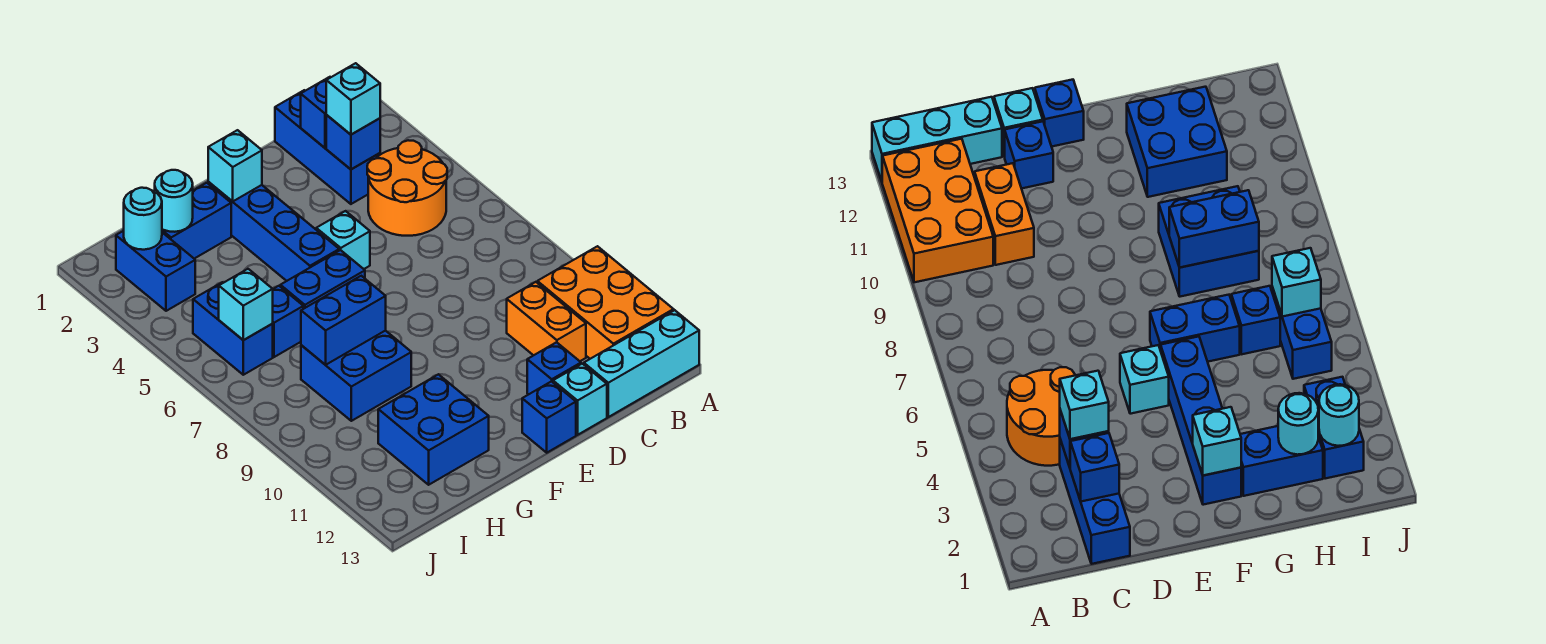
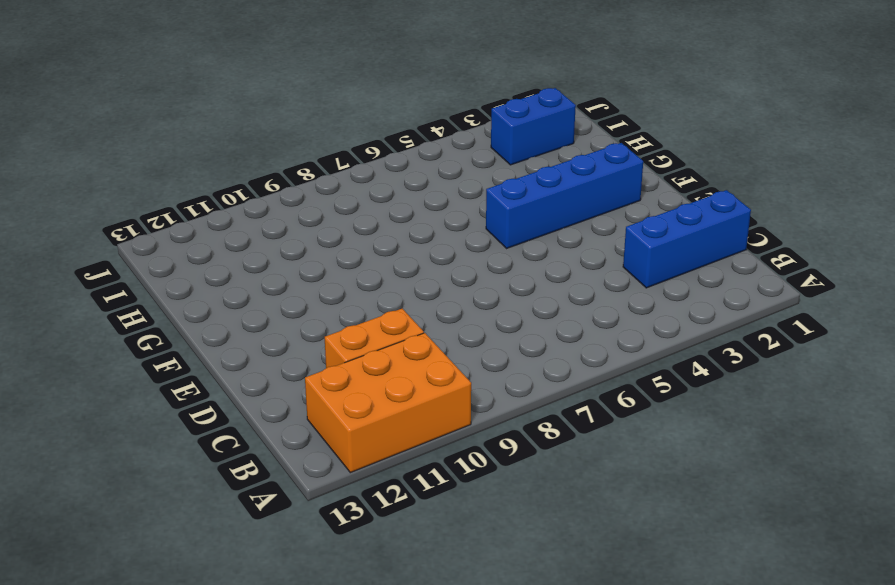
none -> cyan brick A13:C13 level 1
none -> orange round brick B4:C5 level 1
none -> blue brick D12 level 1

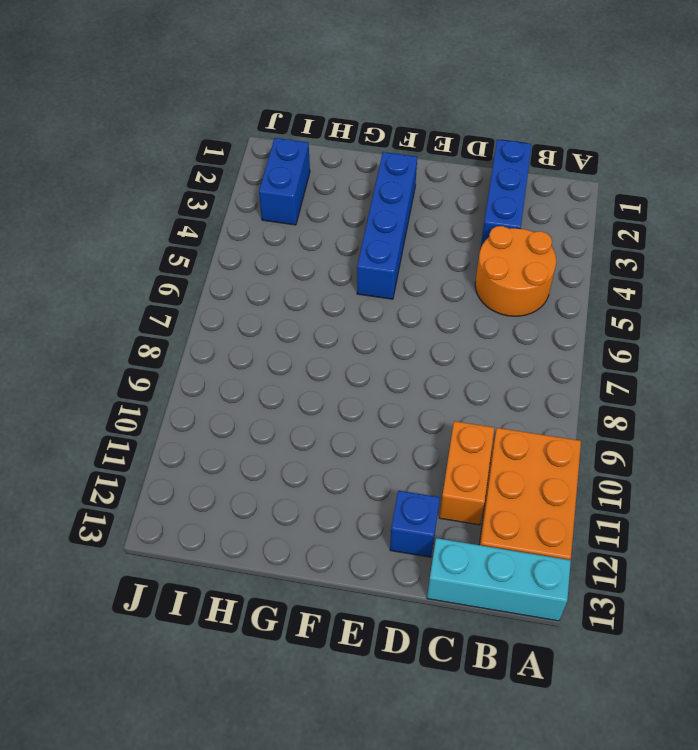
none -> cyan brick D13 level 1
none -> cyan brick E5 level 1
none -> blue brick E13 level 1

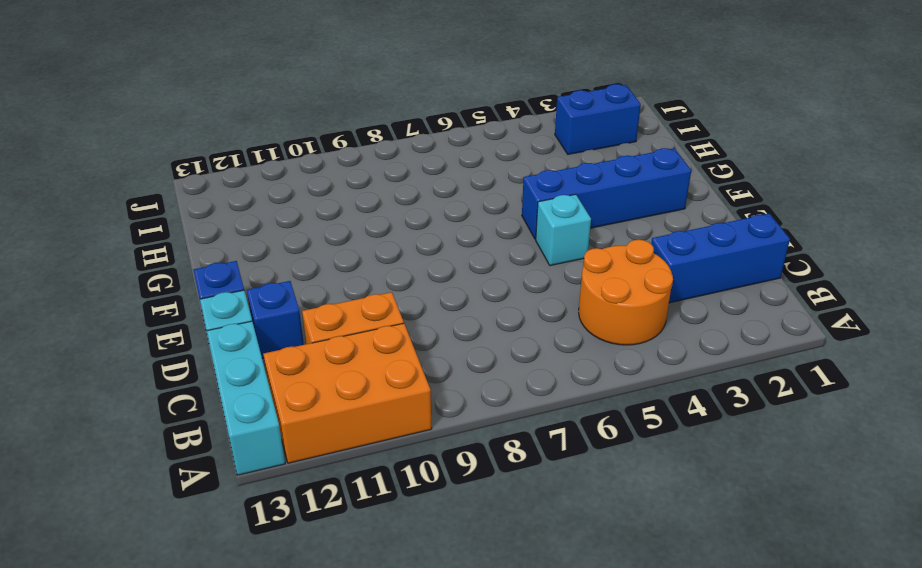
none -> blue brick F6:G6 level 1
none -> blue brick G2:H2 level 1
none -> blue brick G8:H9 level 1

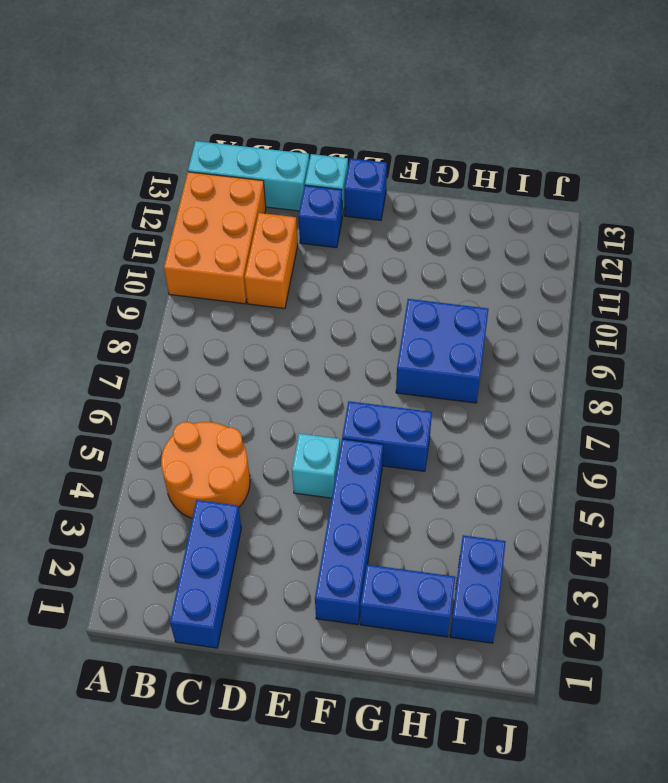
none -> blue brick G11:H12 level 1
none -> blue brick H6 level 1
none -> blue brick I5:I6 level 1

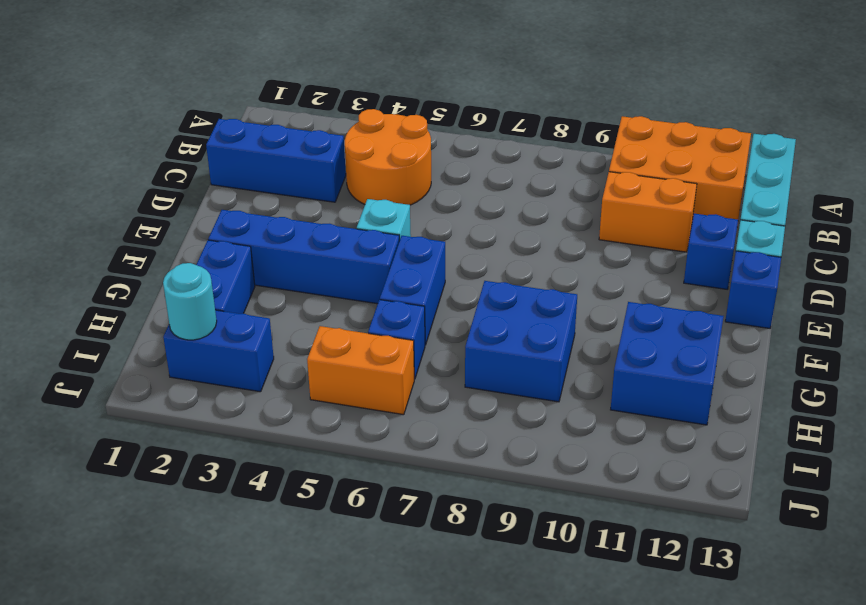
orange brick I5:I6 level 1 -> blue brick I5:I6 level 1
none -> blue brick C2 level 2
none -> blue brick C3 level 2
none -> cyan brick F2 level 2

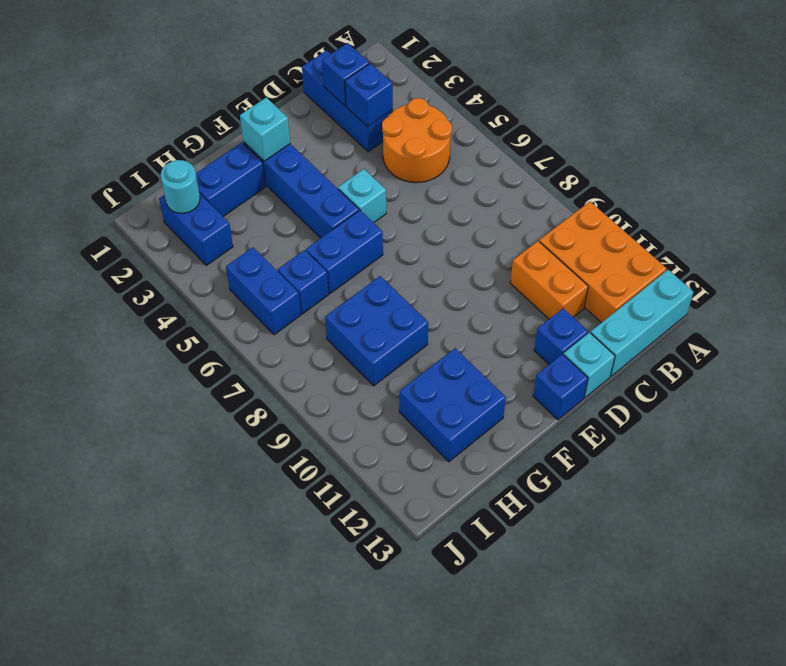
none -> blue brick G8:H8 level 2
none -> cyan round brick H2 level 2
none -> cyan brick I6 level 2

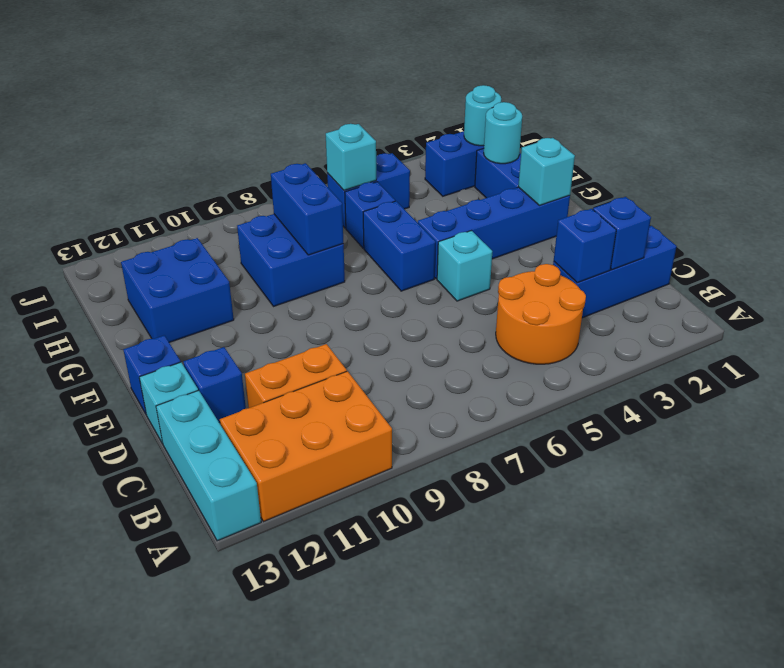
none -> cyan brick C3 level 3

